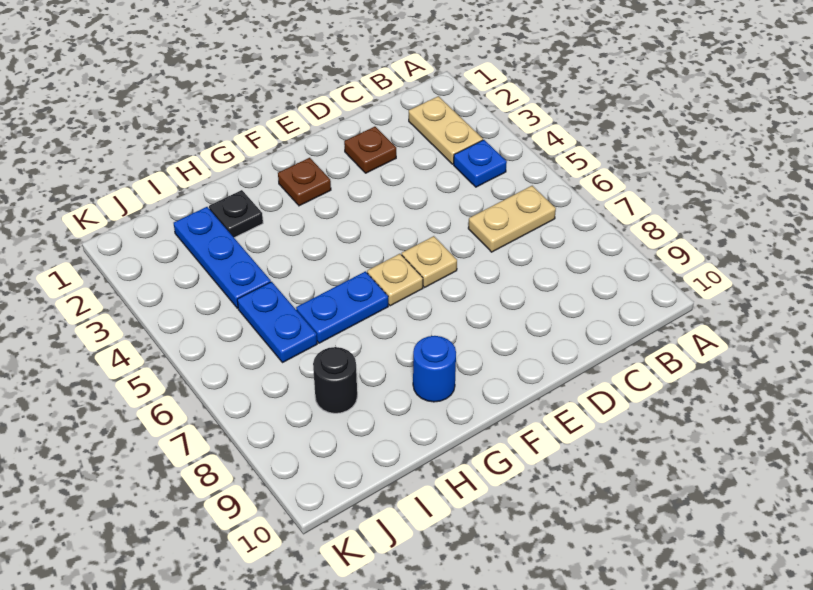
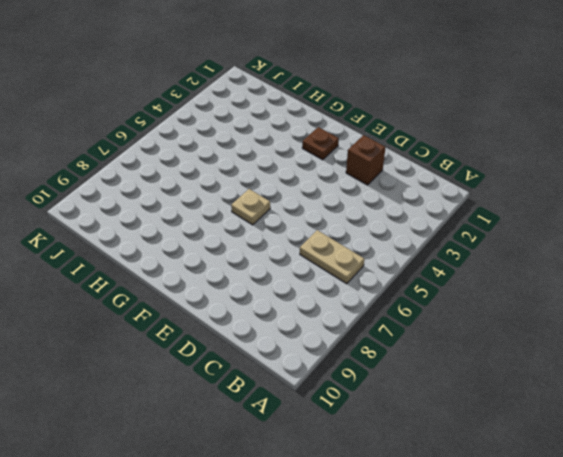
brown brick D2 level 1 -> brown plate D2 level 1
none -> tan plate B2:B3 level 1
none -> blue plate B4 level 1
none -> tan plate E6 level 1

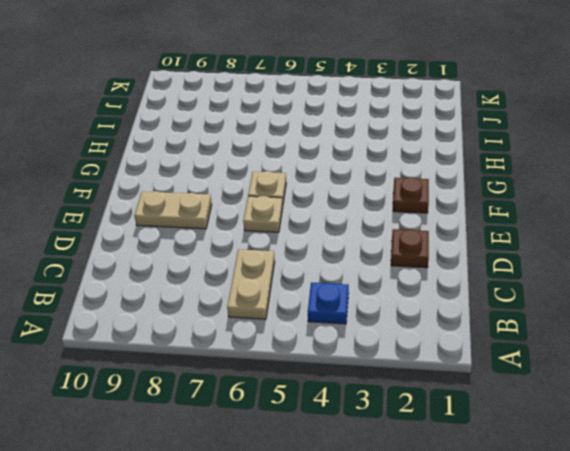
tan plate E8:E9 level 1 -> tan plate B2:B3 level 1
none -> blue plate G6:H6 level 1
none -> blue round brick G9 level 1
none -> black plate H2 level 1

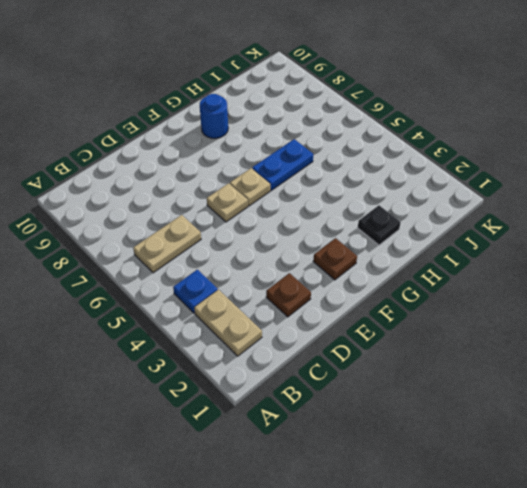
none -> blue plate I2:I4 level 1
none -> blue plate I5:I6 level 1
none -> black round brick I8 level 1

